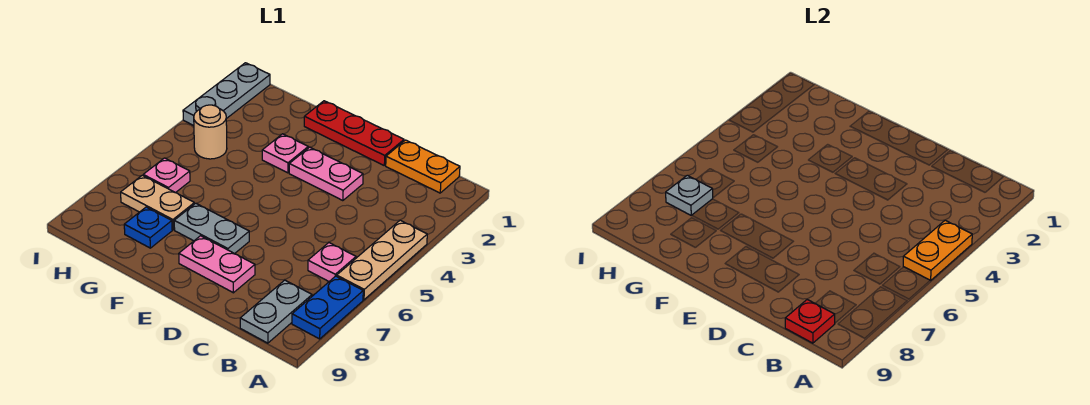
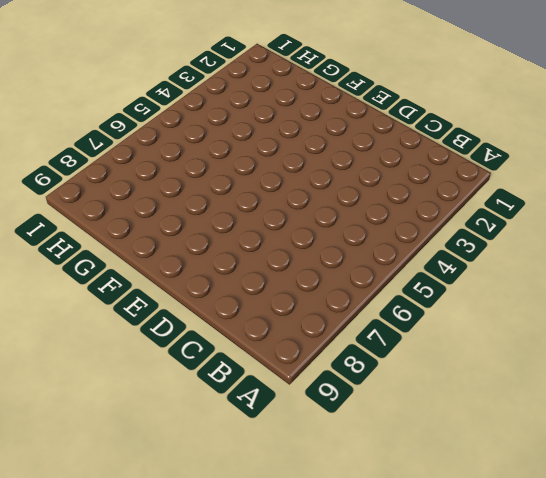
none -> tan plate A4:A6 level 1
none -> blue plate A7:A8 level 1
none -> orange plate B1:C1 level 1

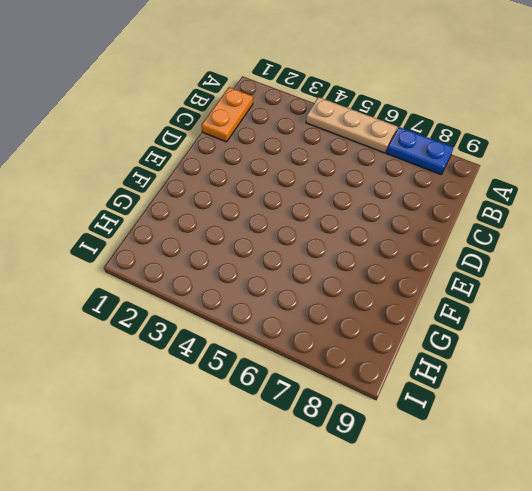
none -> pink plate B6 level 1
none -> grey plate B8:B9 level 1
none -> red plate D1:F1 level 1

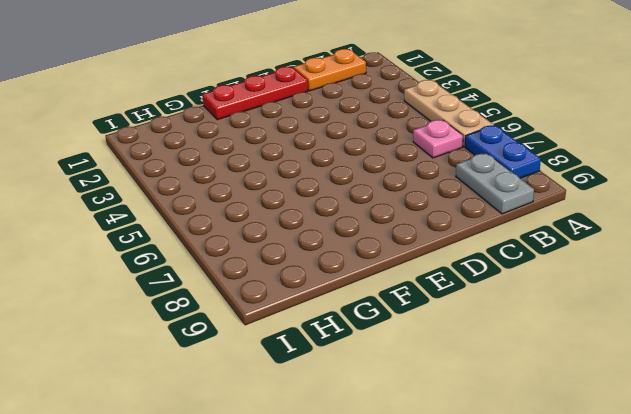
none -> pink plate D3:E3 level 1
none -> pink plate D8:E8 level 1
none -> grey plate E7:F7 level 1

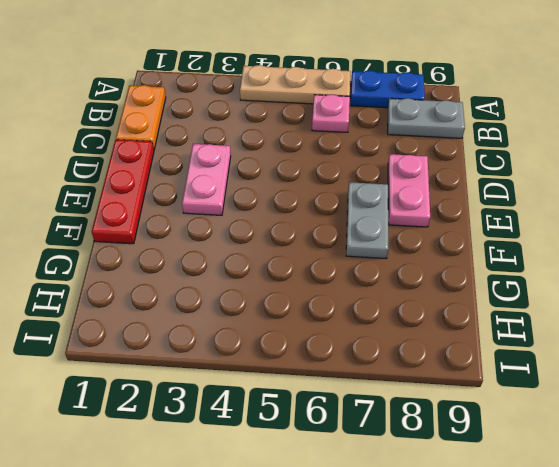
none -> pink plate F3 level 1
none -> tan plate G7:H7 level 1
none -> blue plate G8 level 1

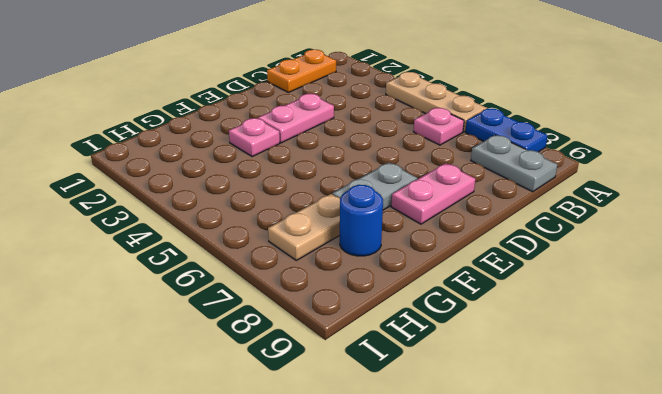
blue round brick G8 level 1 -> blue plate G8 level 1
none -> red plate D1:F1 level 1
none -> tan round brick H4 level 1
none -> pink plate H6 level 1

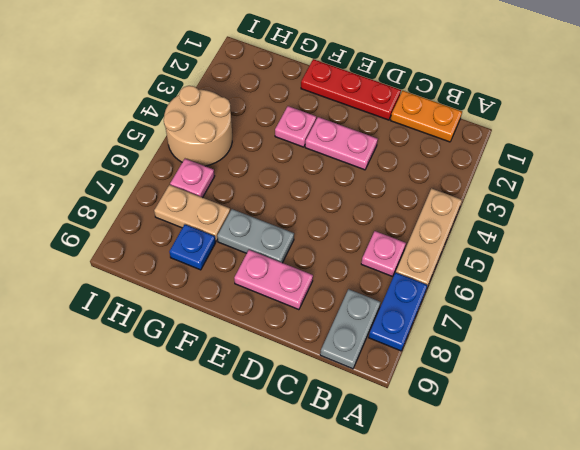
tan round brick H4:I5 level 1 -> tan round brick H4 level 1
none -> grey plate I1:I3 level 1
none -> orange plate A4:A5 level 2
none -> red plate B9 level 2

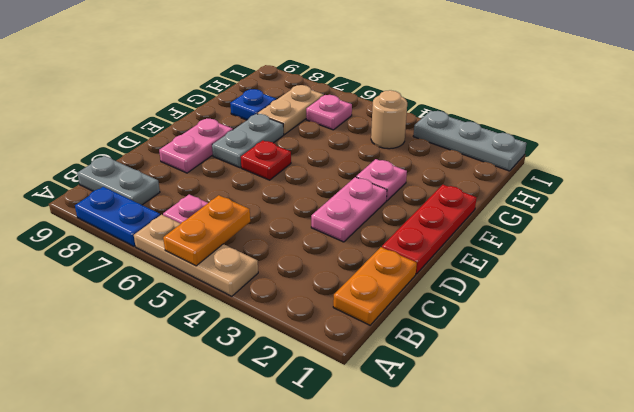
orange plate A5:B5 level 2 -> orange plate A4:A5 level 2
red plate E6 level 1 -> red plate B9 level 2
none -> grey plate H7 level 2

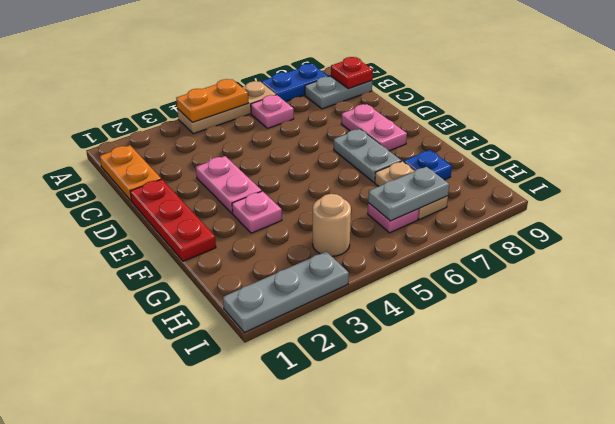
grey plate H6:H7 level 2 -> grey plate H7 level 2

